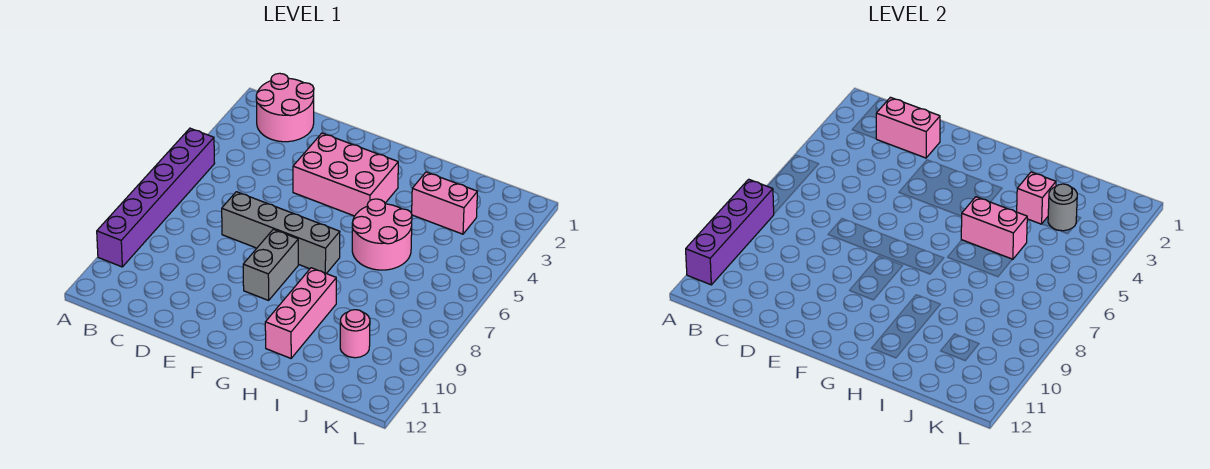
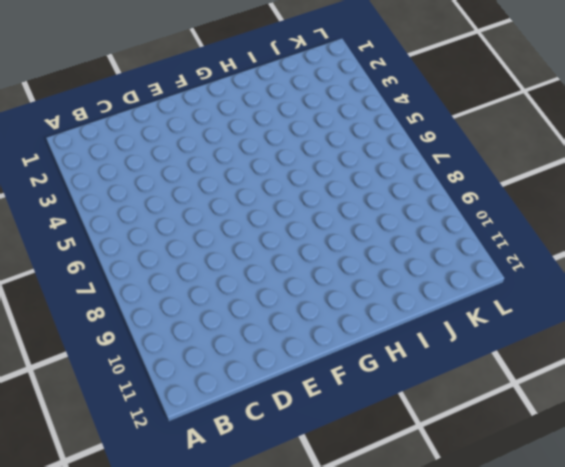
none -> purple brick A5:A10 level 1
none -> pink round brick B1:C2 level 1
none -> grey brick D7:G7 level 1

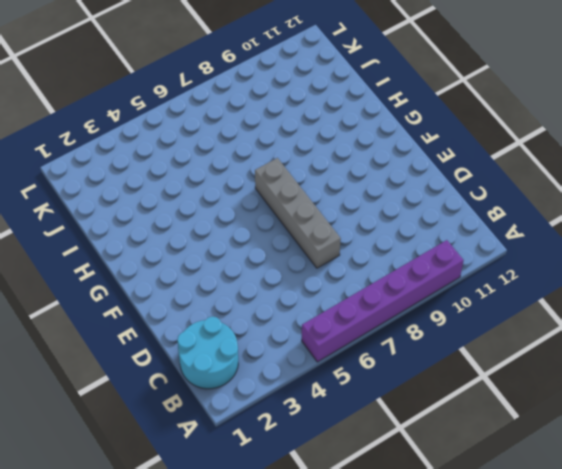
cyan round brick B1:C2 level 1 -> pink round brick B1:C2 level 1
none -> pink brick E3:G4 level 1
none -> grey brick F8:F9 level 1
none -> pink round brick H5:I6 level 1

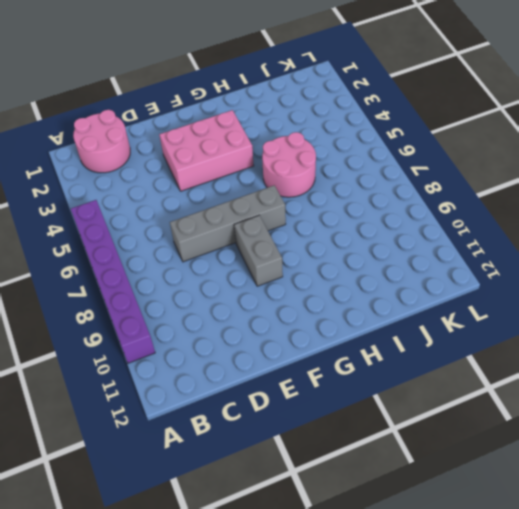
none -> pink brick H9:H11 level 1
none -> pink brick I3:J3 level 1
none -> pink round brick J10 level 1

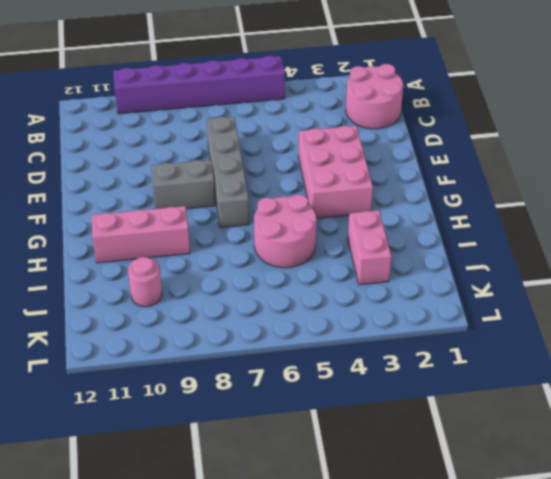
none -> purple brick A8:A11 level 2
none -> pink brick C2:D2 level 2
none -> pink brick H5:I5 level 2

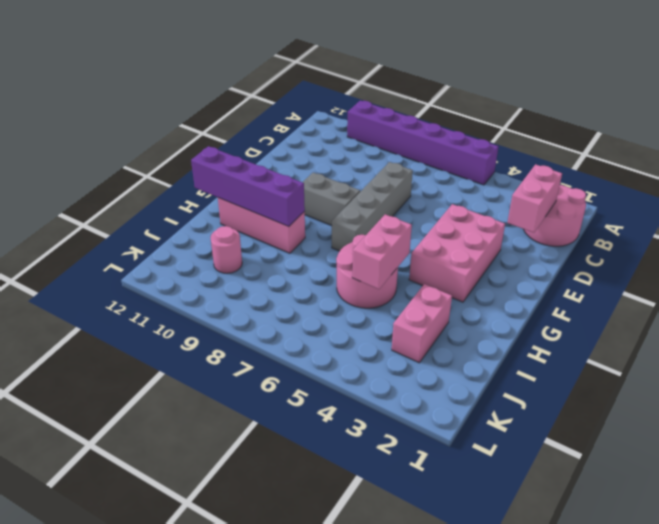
purple brick H9:H12 level 2 -> purple brick A8:A11 level 2
none -> pink brick I3 level 2
none -> grey round brick J3 level 2

